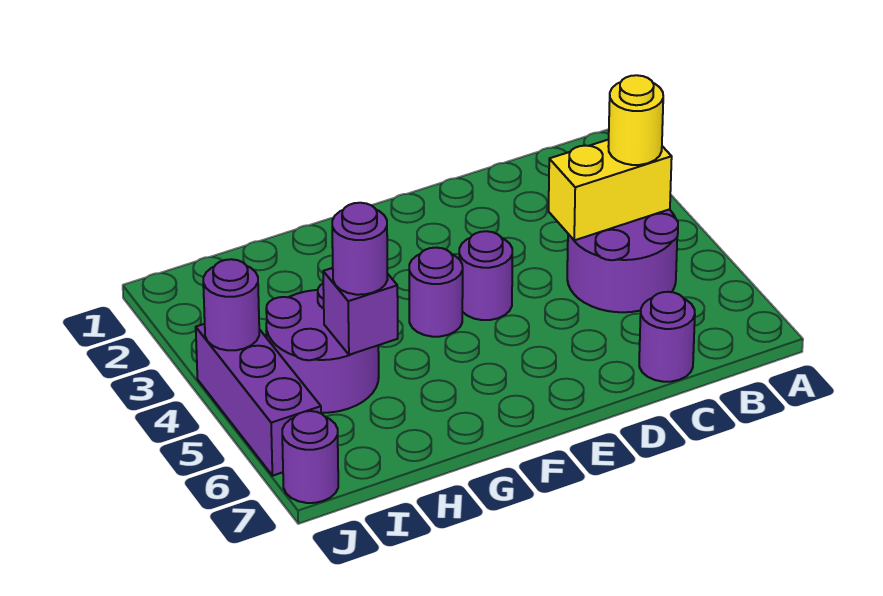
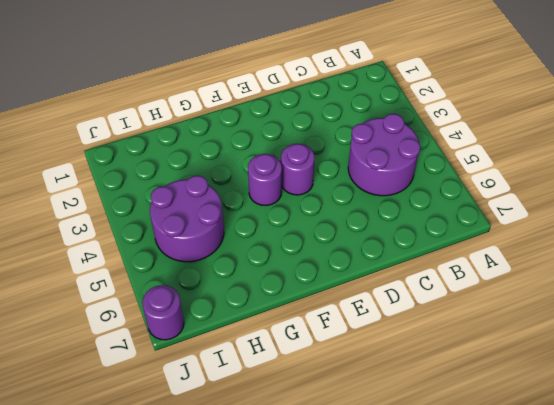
none -> purple round brick C7 level 1
none -> purple brick J4:J6 level 1
none -> yellow brick B4:C4 level 2

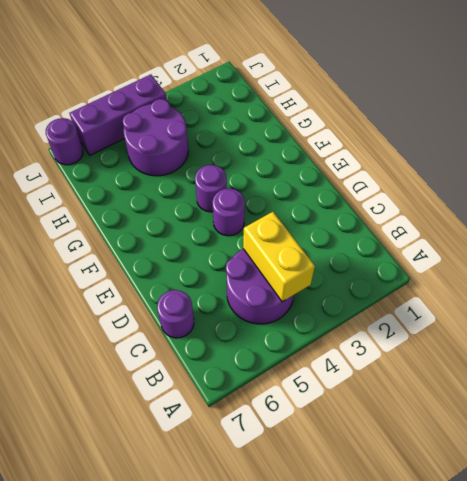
none -> purple brick H5 level 2
none -> purple round brick J4 level 2
none -> yellow round brick B4 level 3

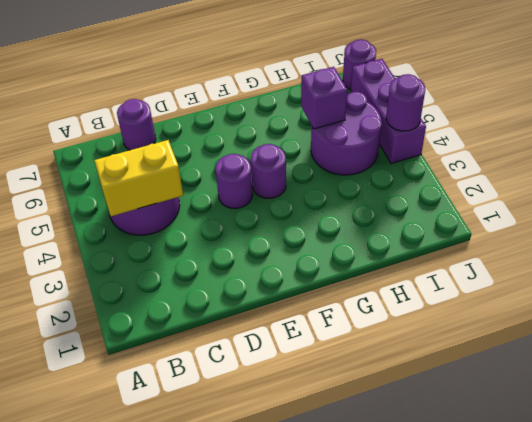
none -> yellow round brick B4 level 3
none -> purple round brick H5 level 3

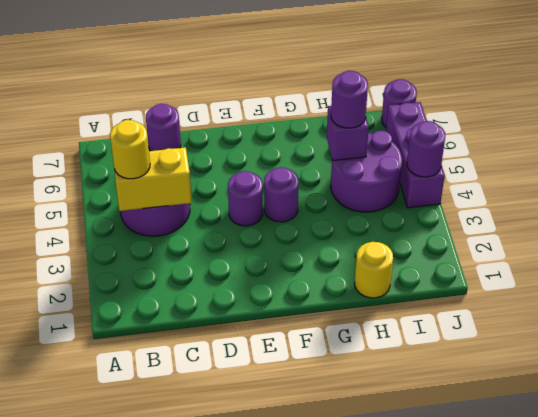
yellow round brick H1 level 1 -> none

